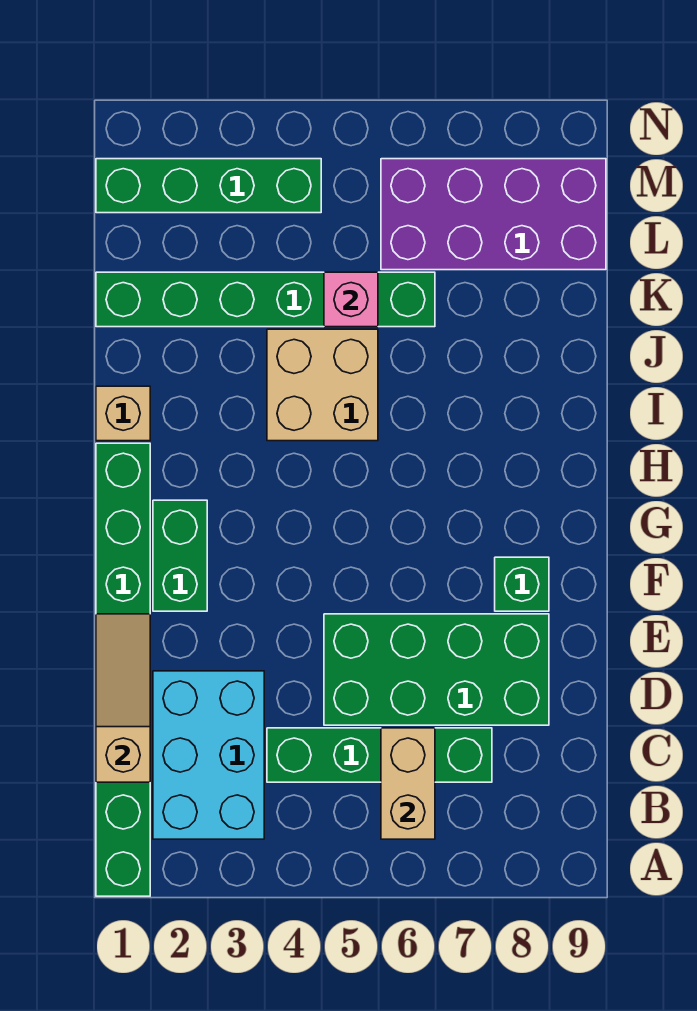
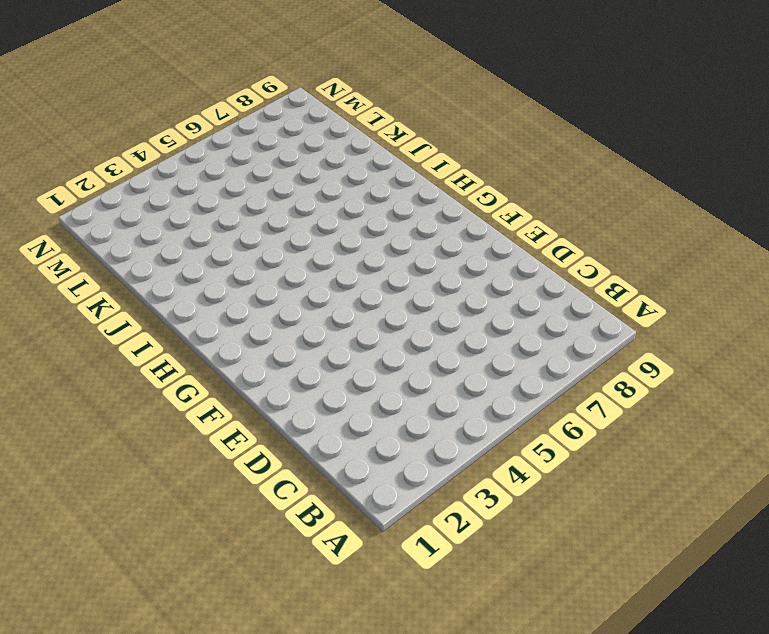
none -> green brick A1:H1 level 1
none -> cyan brick B2:D3 level 1
none -> green brick C4:C7 level 1

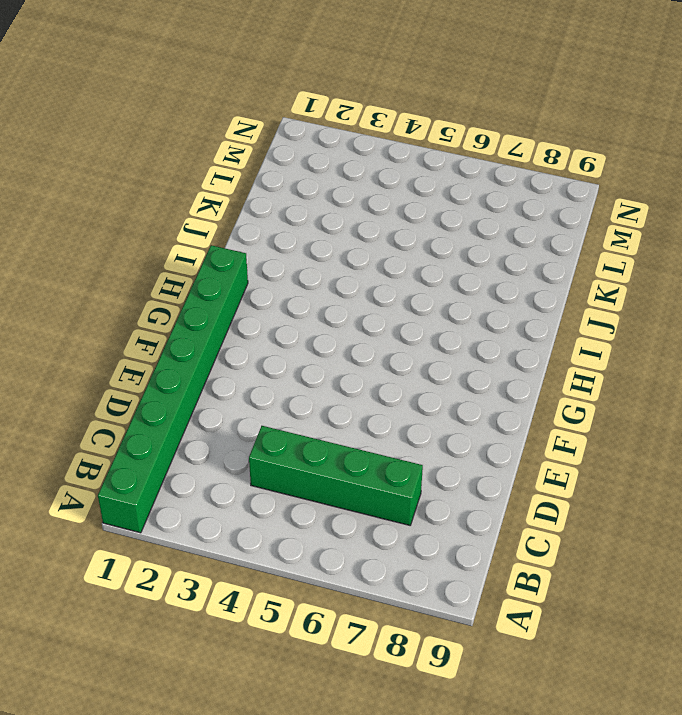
none -> cyan brick B2:D3 level 1
none -> green brick D5:E8 level 1
none -> green brick F2:G2 level 1

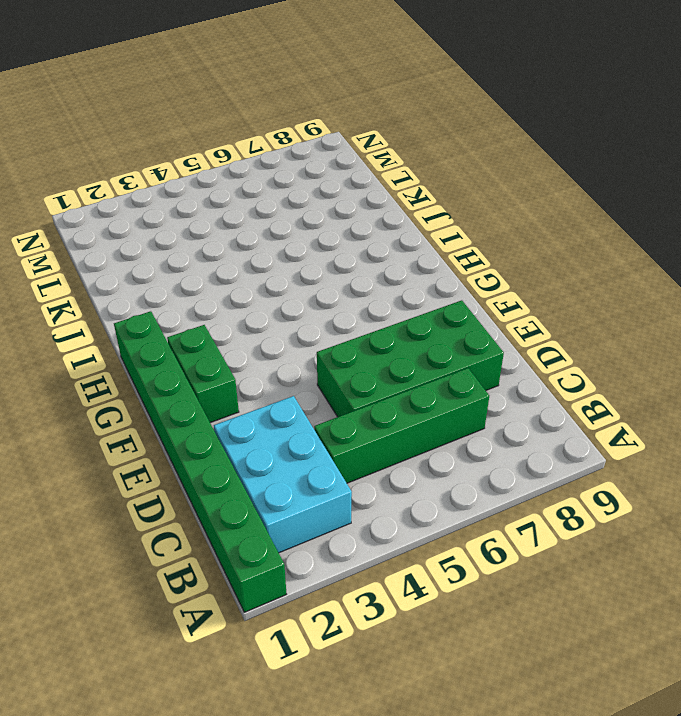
none -> green brick F8 level 1
none -> tan brick I1 level 1
none -> tan brick I4:J5 level 1

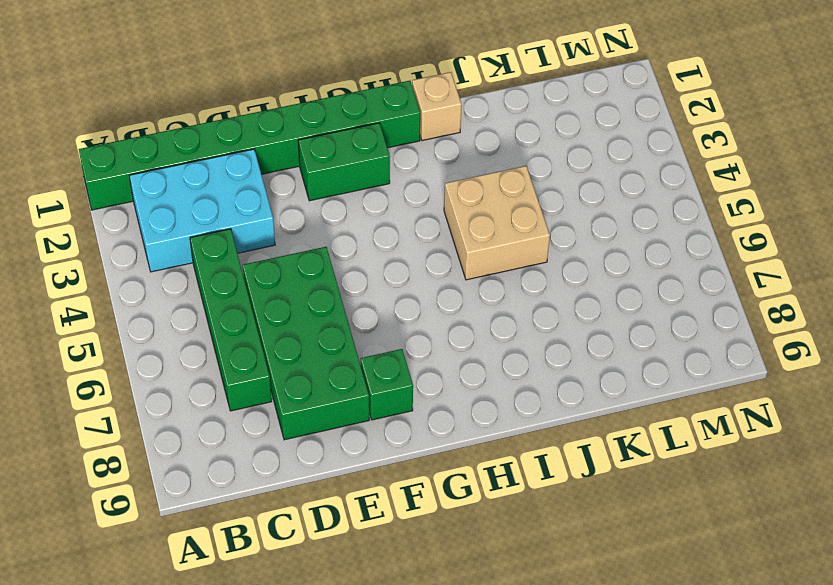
none -> green brick K1:K6 level 1
none -> purple brick L6:M9 level 1
none -> green brick M1:M4 level 1

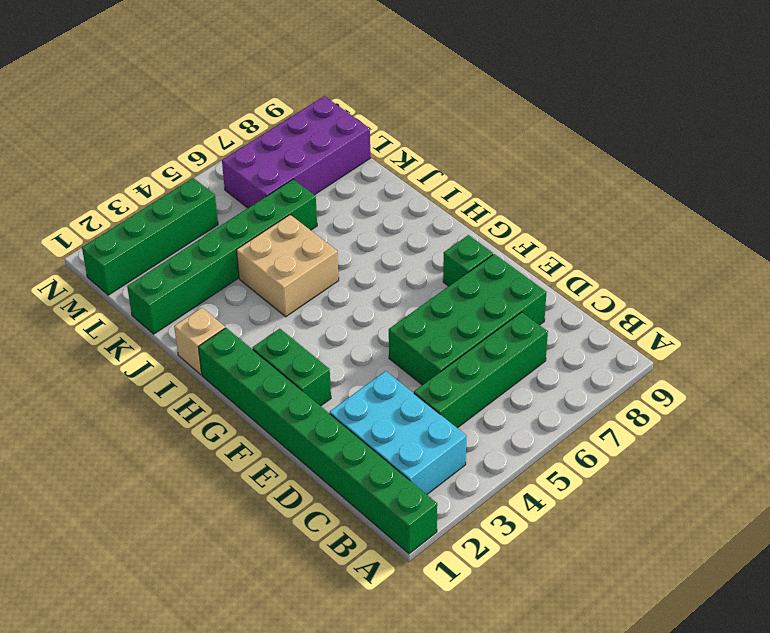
none -> tan brick B6:C6 level 2
none -> tan slope C1:E1 level 2 top C
none -> pink brick K5 level 2

